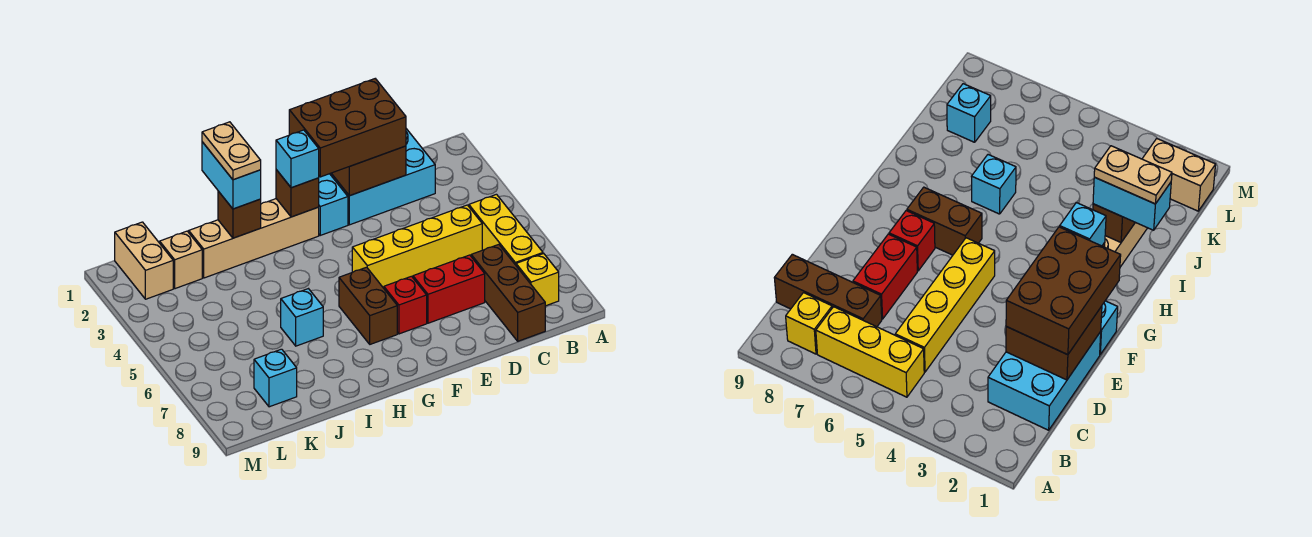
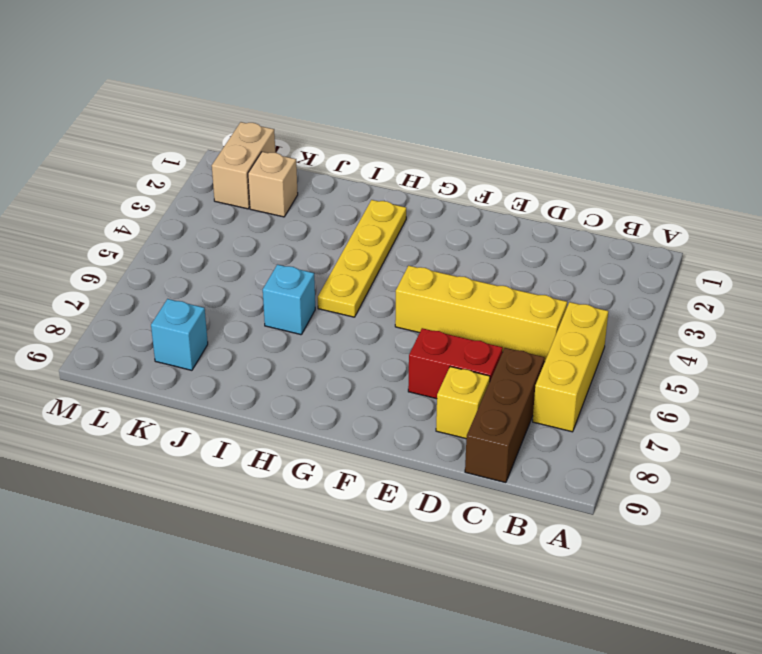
yellow brick D8 level 1 -> yellow brick B8 level 1
yellow plate H2:H5 level 1 -> tan brick G2:J2 level 1
none -> cyan brick C1:E2 level 1
none -> cyan brick F1:F2 level 1
none -> red brick F7 level 1

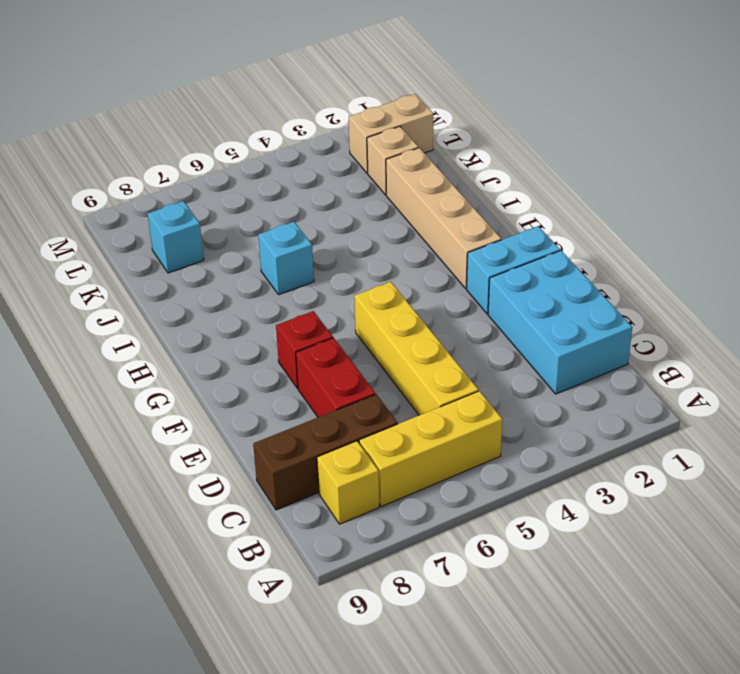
none -> brown brick G6:G7 level 1
none -> brown brick D1:E2 level 2
none -> brown brick G2 level 2

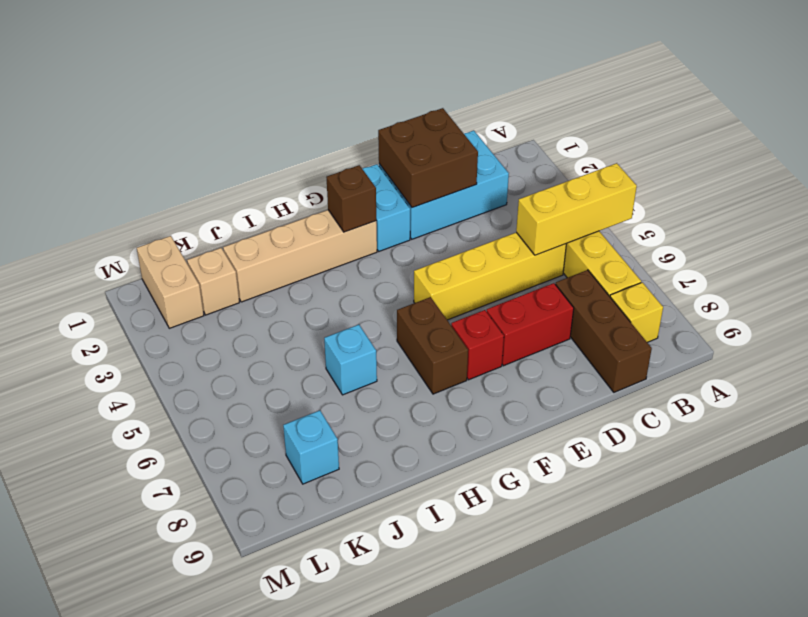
yellow brick A5:C5 level 2 -> none
none -> brown brick I2 level 2
none -> brown brick D1:F2 level 3
none -> cyan brick G2 level 3

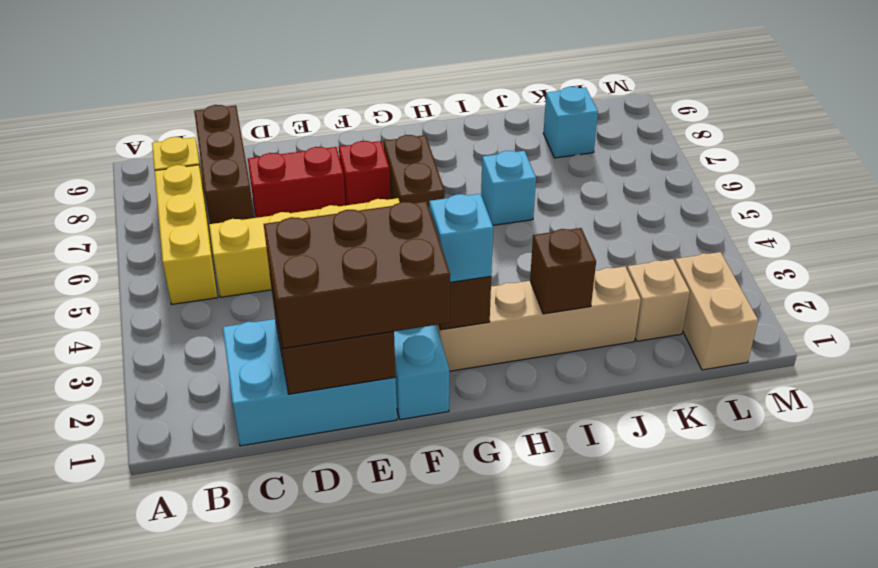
none -> cyan brick I1:I2 level 3
none -> tan plate I1:I2 level 4

